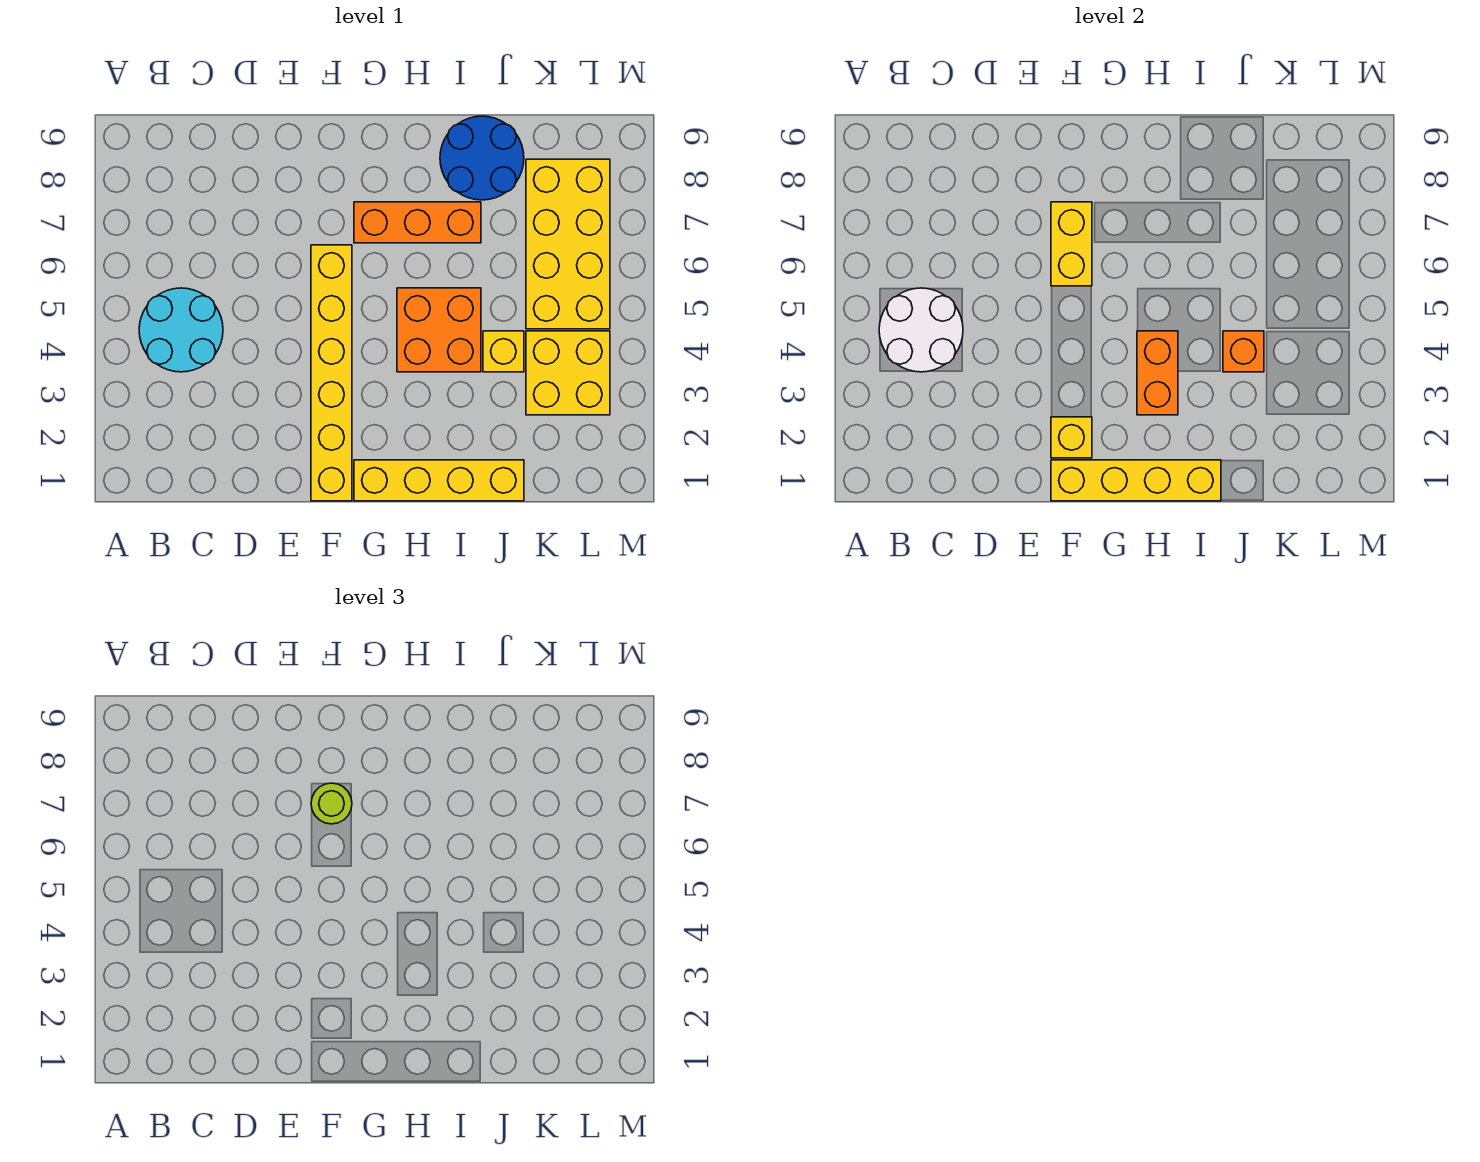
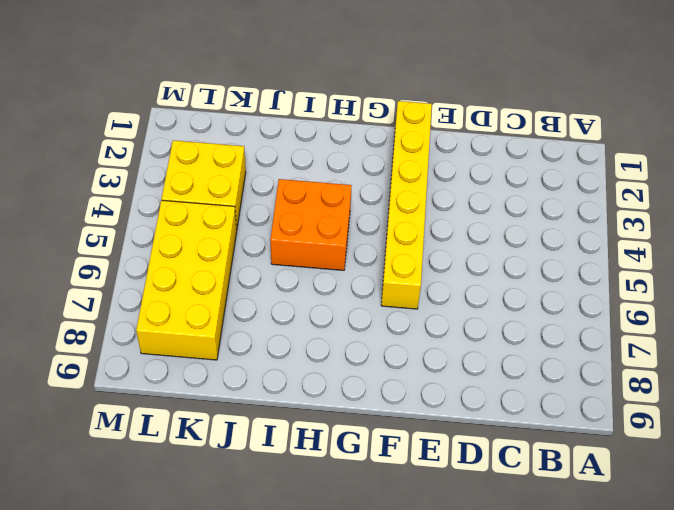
none -> cyan round brick B4:C5 level 1
none -> yellow brick G1:J1 level 1
none -> orange brick G7:I7 level 1

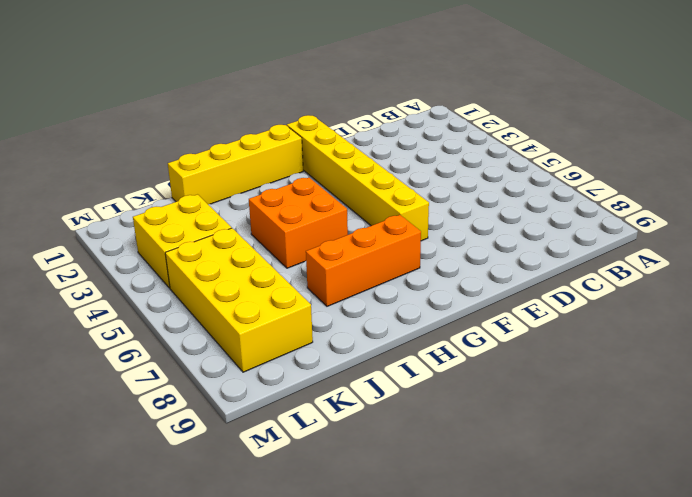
none -> cyan round brick B4:C5 level 1
none -> blue round brick I8:J9 level 1
none -> yellow brick J4 level 1

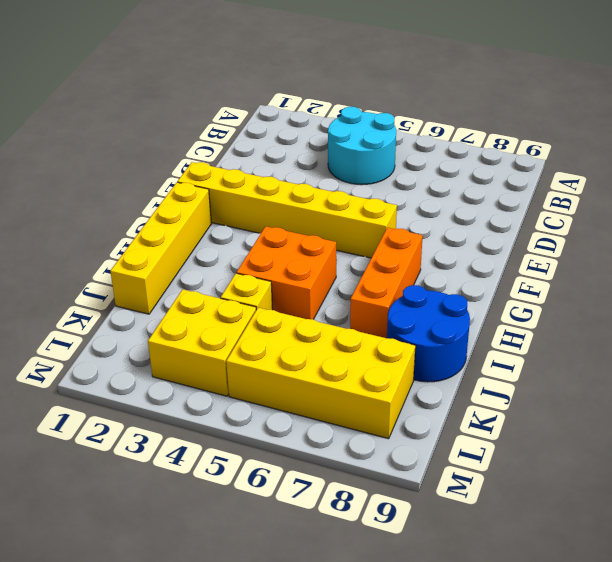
none -> white round brick B4:C5 level 2
none -> yellow brick F1:I1 level 2
none -> yellow brick F2 level 2

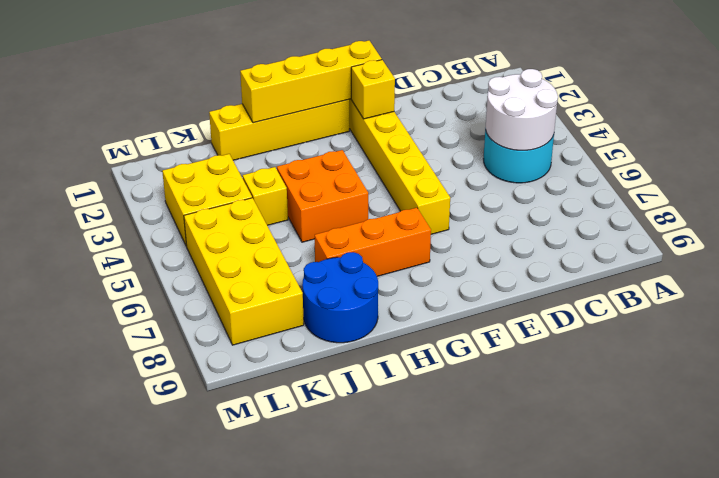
none -> yellow brick F6:F7 level 2
none -> orange brick H3:H4 level 2
none -> orange brick J4 level 2

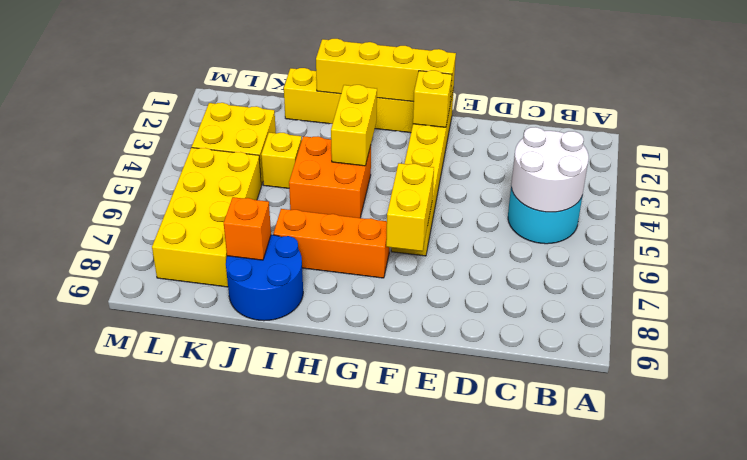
yellow brick H3:H4 level 2 -> orange brick H3:H4 level 2
orange brick J8 level 2 -> orange brick J4 level 2
none -> lime round brick F7 level 3

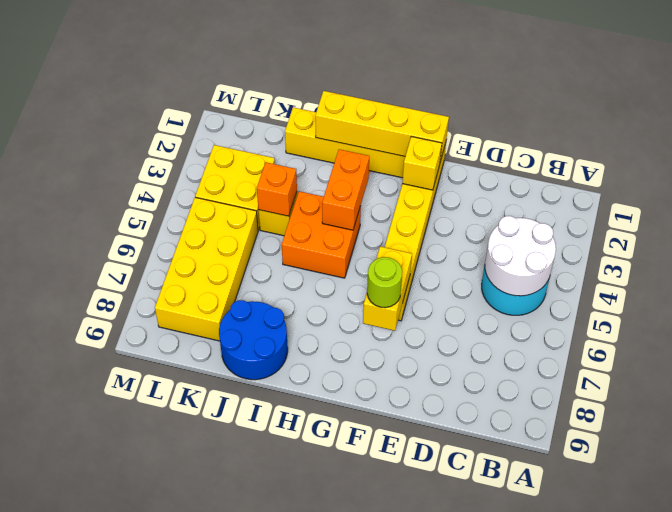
none -> orange brick G7:I7 level 1

